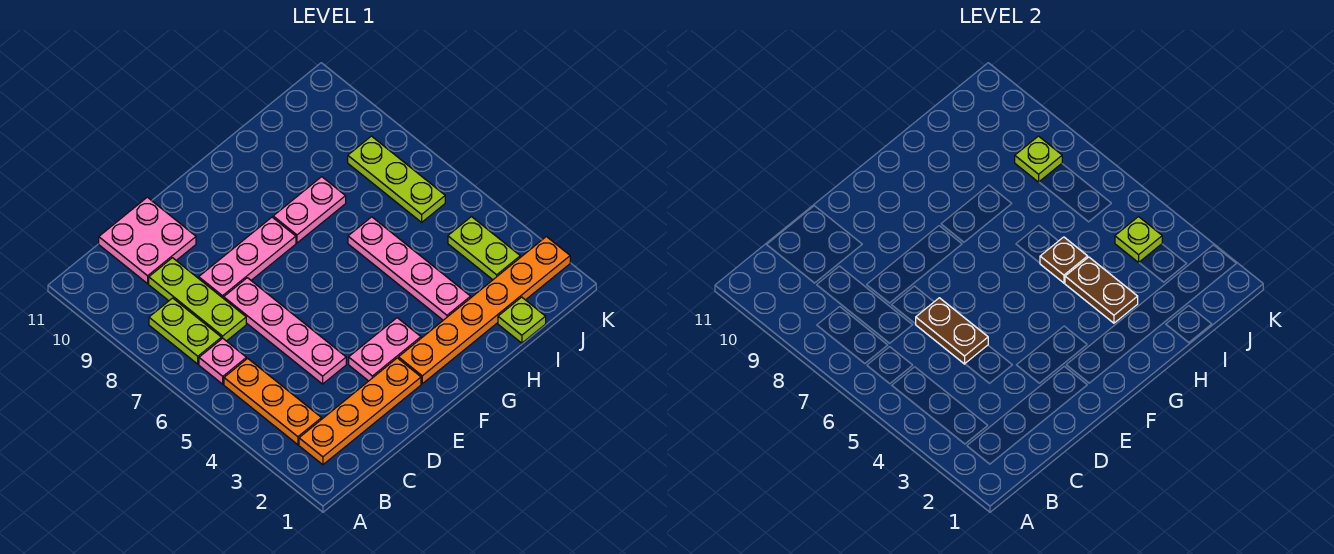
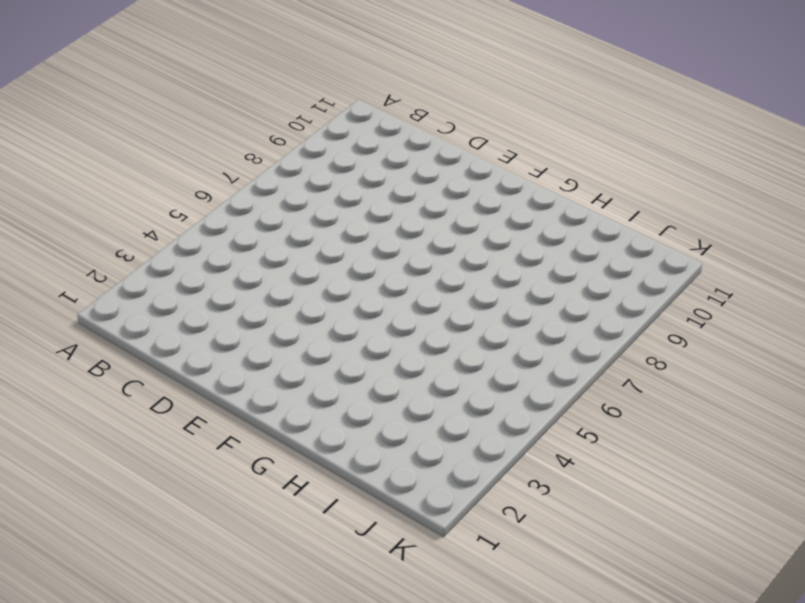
none -> orange plate B2:E2 level 1
none -> orange plate B3:B5 level 1
none -> pink plate B6 level 1

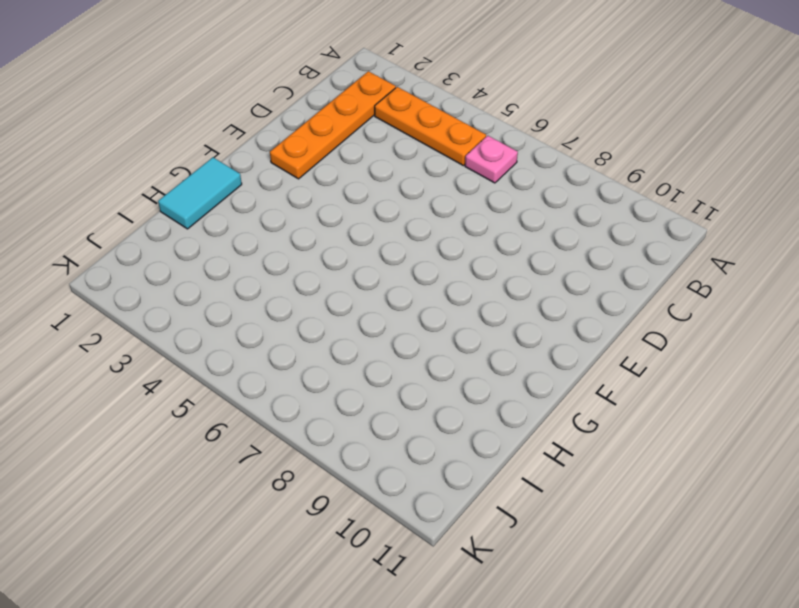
cyan tile G1:H1 level 1 -> none
none -> lime plate B7:B8 level 1
none -> lime plate C7:C9 level 1
none -> pink plate C10:D11 level 1

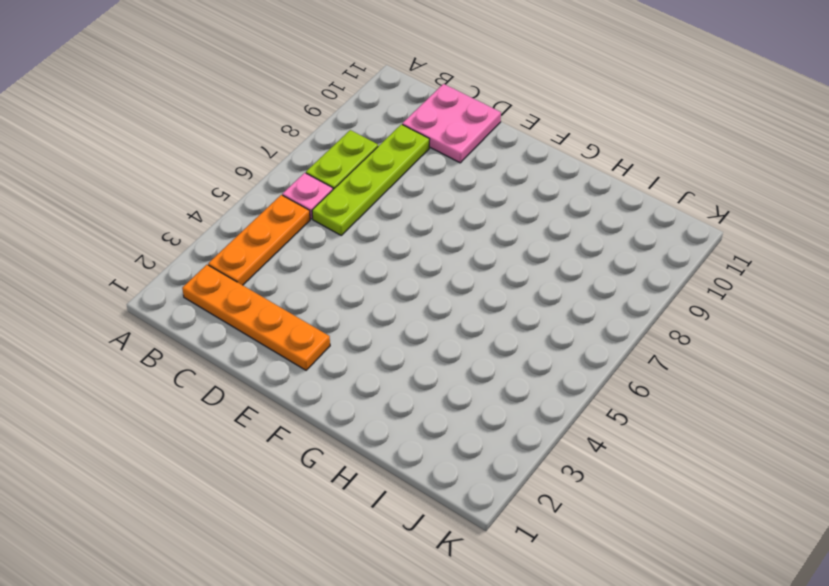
lime plate C6:C9 level 1 -> lime plate C7:C9 level 1
none -> pink plate D4:D7 level 1
none -> pink plate D8:F8 level 1
none -> pink plate E3:F3 level 1

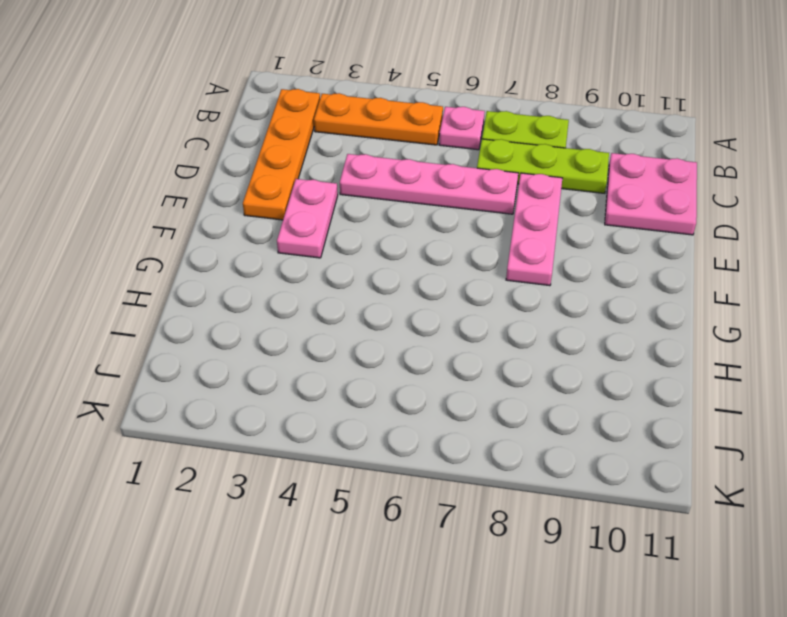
none -> orange plate F2:K2 level 1
none -> pink plate G8:H8 level 1
none -> pink plate H3:H6 level 1

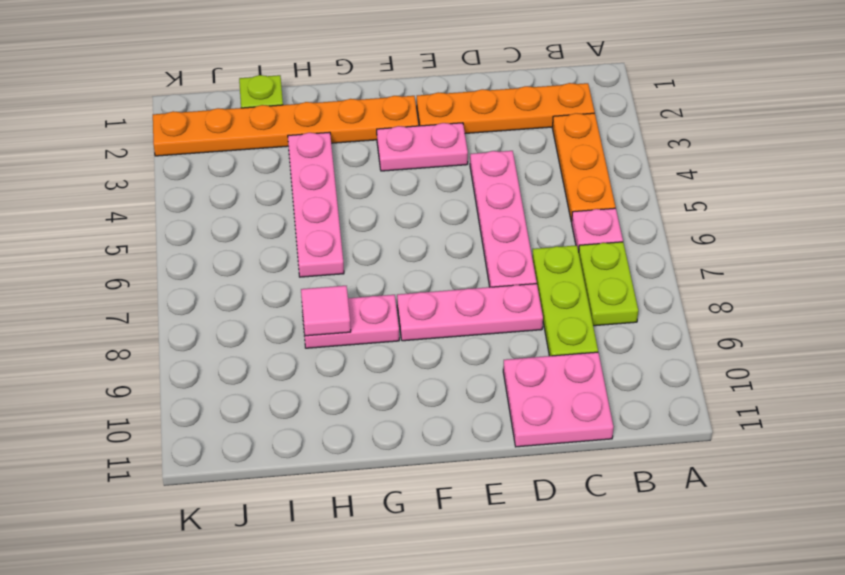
pink tile H8 level 2 -> none
none -> lime plate J3:J4 level 1
none -> lime plate J6:J8 level 1
none -> brown plate D5:D6 level 2

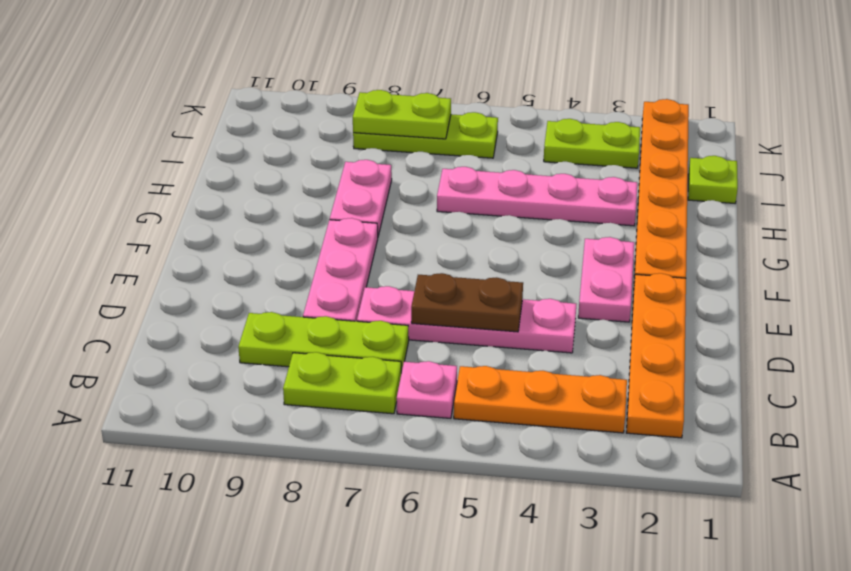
lime plate J7:J8 level 2 -> lime plate J8 level 2
none -> pink plate C10:D11 level 1
none -> brown plate H3:H4 level 2
none -> brown plate H5 level 2

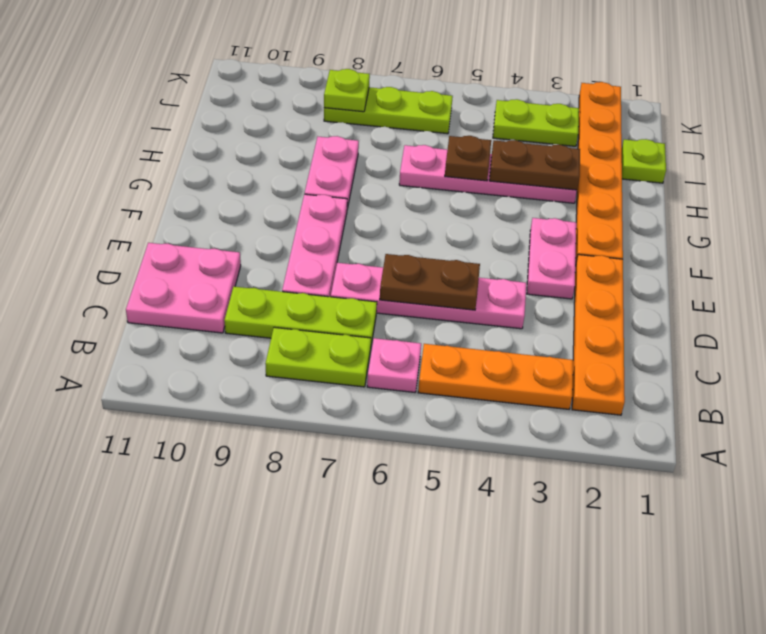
none -> lime plate J4 level 2

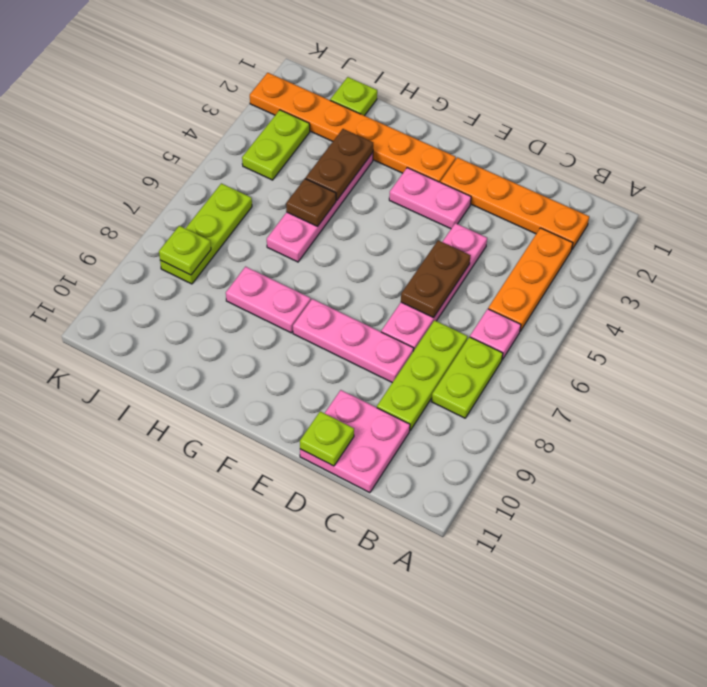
lime plate D11 level 2 -> lime plate J4 level 2

